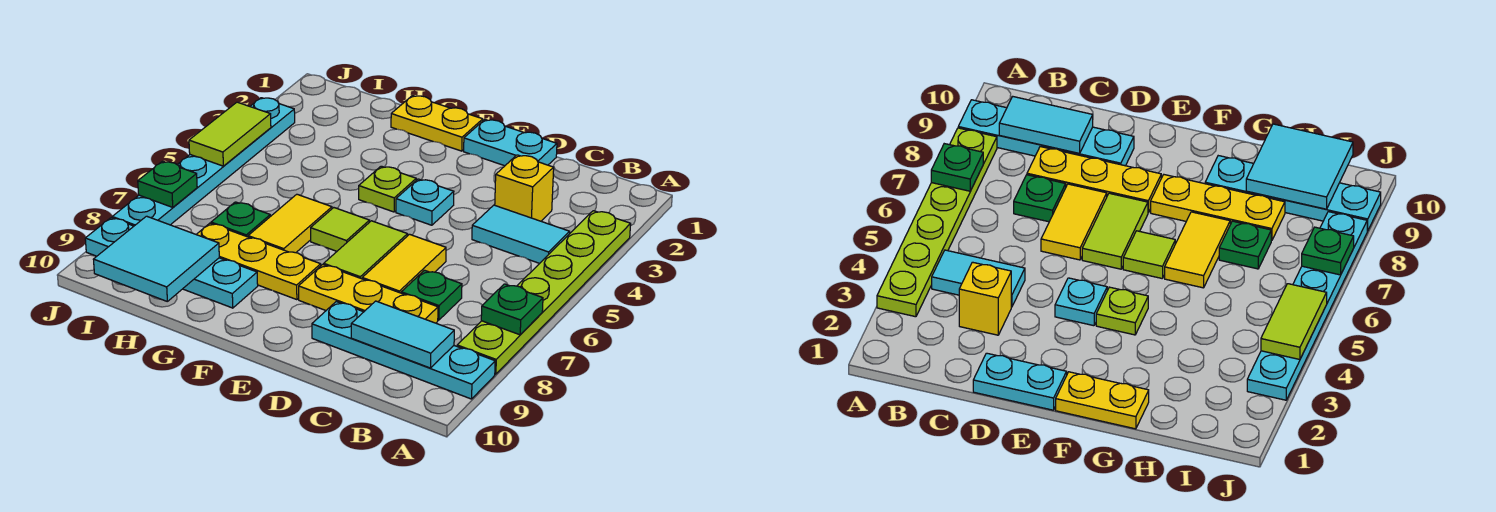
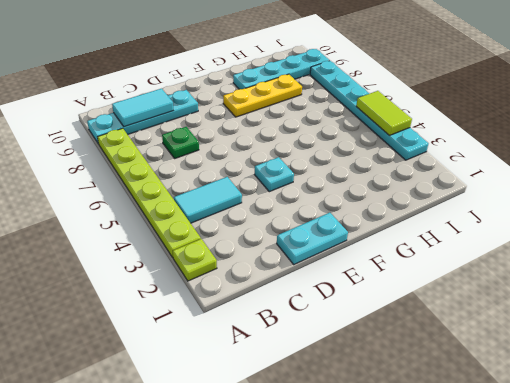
lime plate A2 level 1 -> lime plate F4 level 1
none -> yellow brick C3 level 1
none -> yellow plate C8:E8 level 1
none -> yellow tile D6:D7 level 1

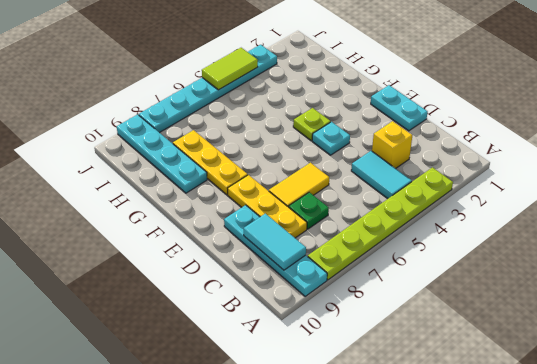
none -> lime tile E6:E7 level 1
none -> yellow plate F1:G1 level 1
none -> lime tile F6 level 1

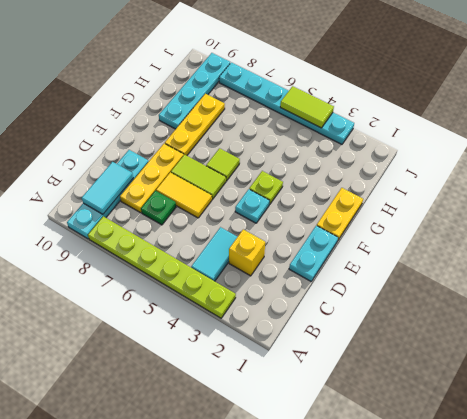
none -> yellow tile G6:G7 level 1
none -> green plate H7 level 1
none -> green plate A7 level 2

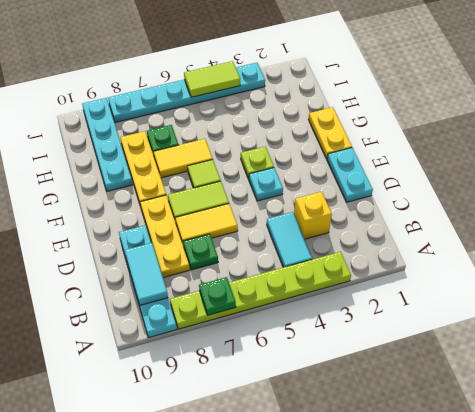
none -> cyan tile H9:I10 level 2
none -> green plate J7 level 2

